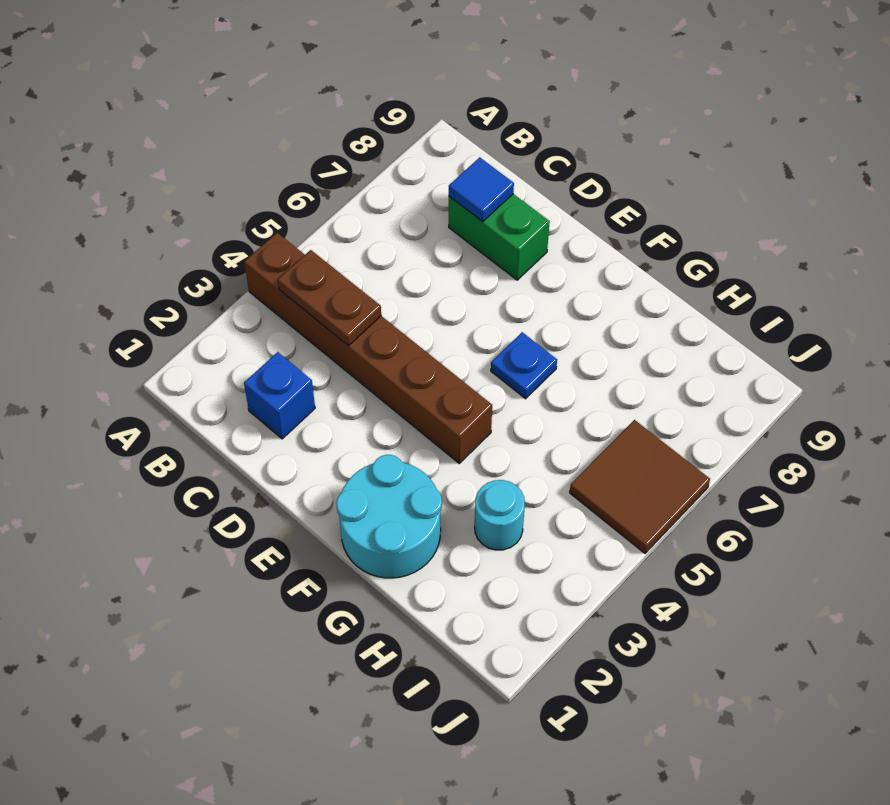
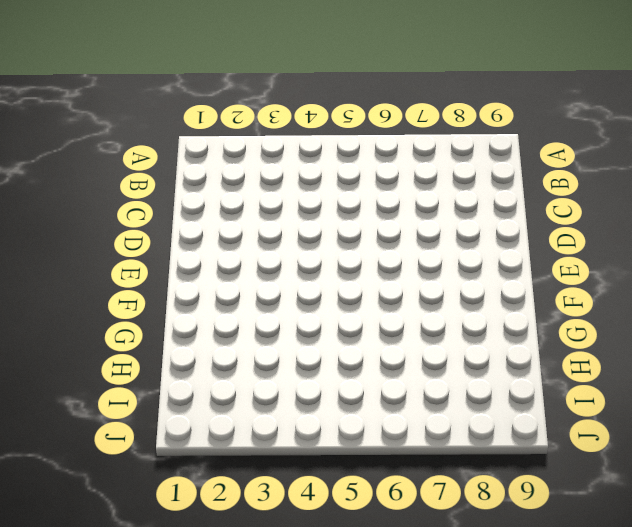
none -> brown brick A4:F4 level 1
none -> blue brick C2 level 1

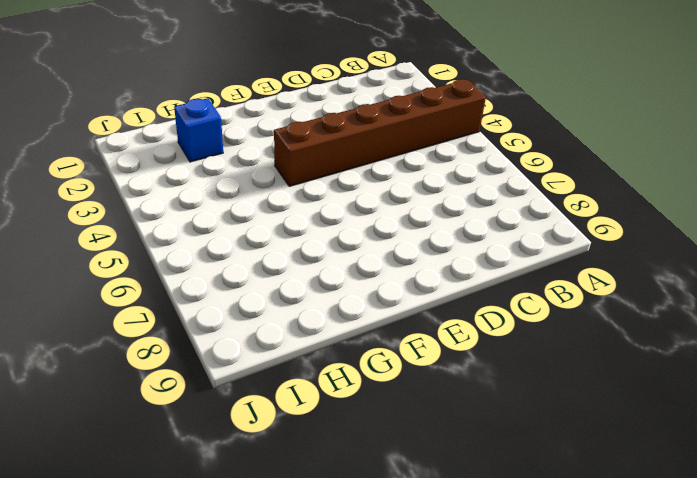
blue brick H2 level 1 -> blue brick C2 level 1
none -> green brick C8:D8 level 1
none -> cyan round brick F1:G2 level 1

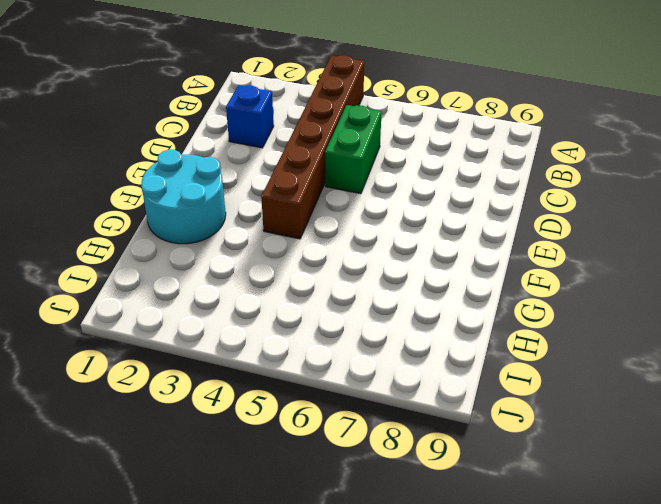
green brick C5:D5 level 1 -> green brick C8:D8 level 1
none -> blue plate F6 level 1
none -> cyan round brick H3 level 1

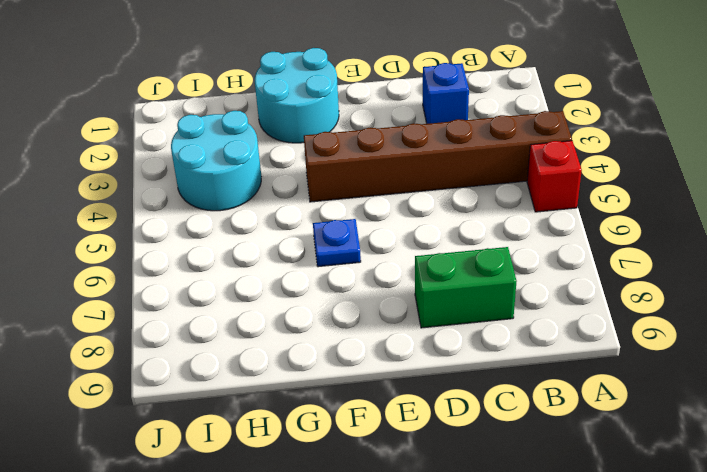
red brick A5 level 1 -> none
cyan round brick H3:I4 level 1 -> cyan round brick H3 level 1
none -> brown tile I5:J6 level 1
none -> brown plate B4:C4 level 2

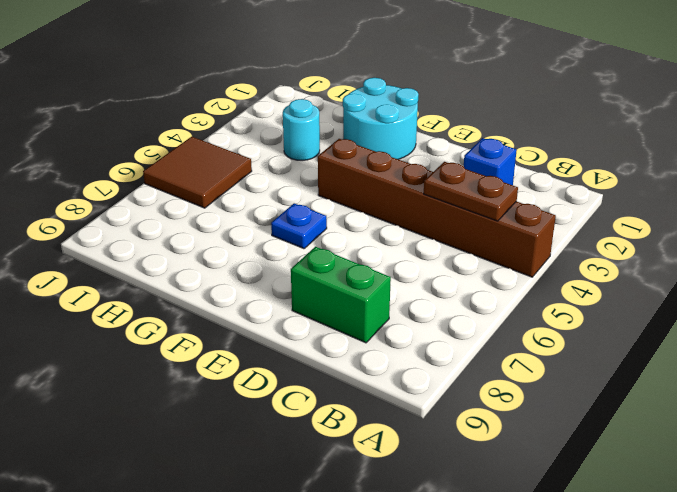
none -> blue tile C8 level 2

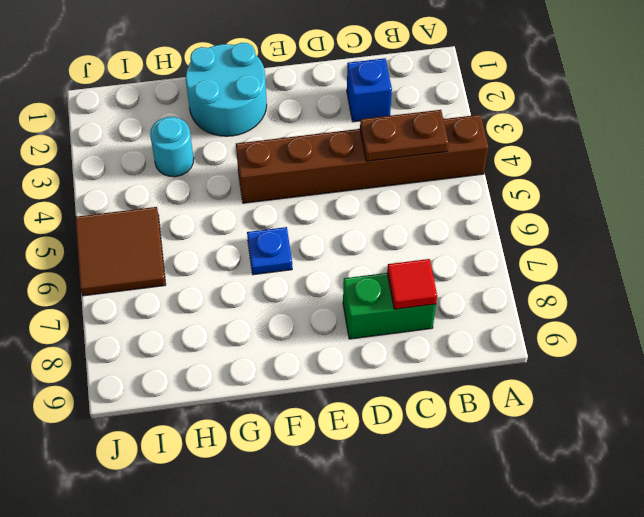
red tile C8 level 2 -> blue tile C8 level 2

